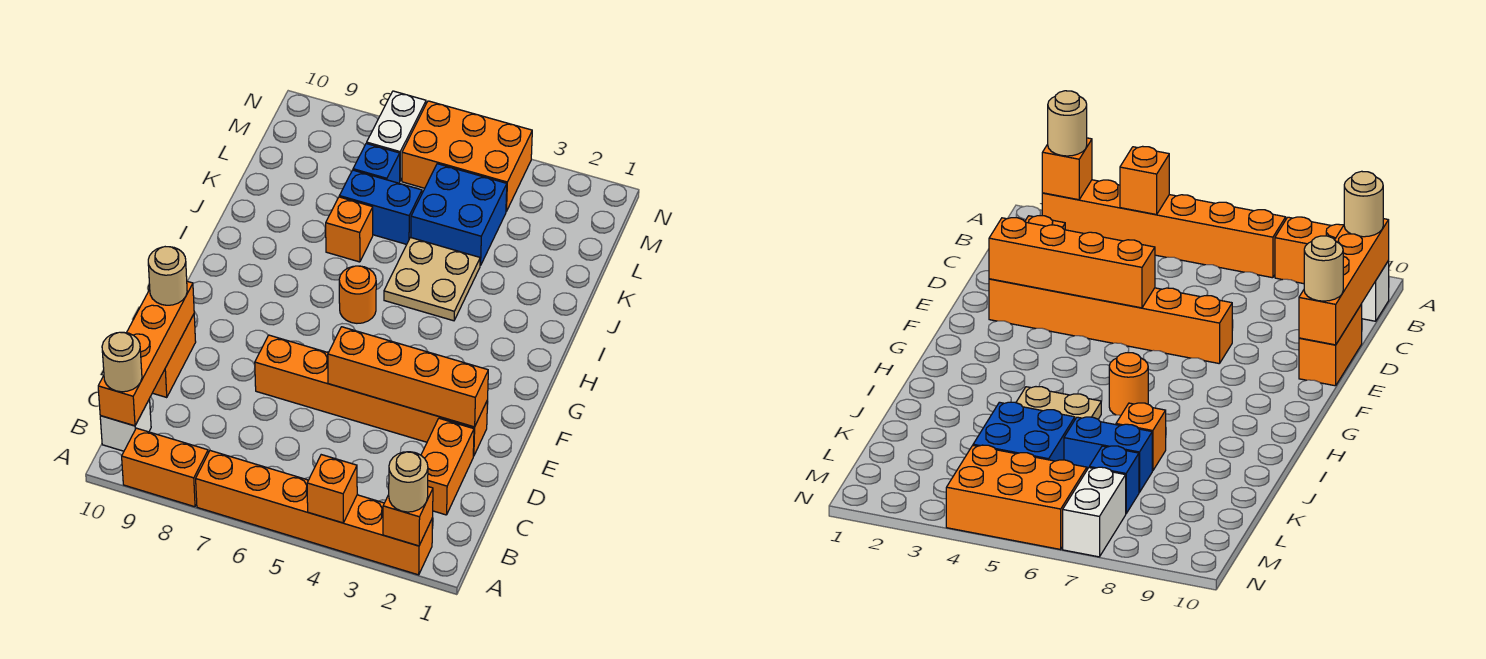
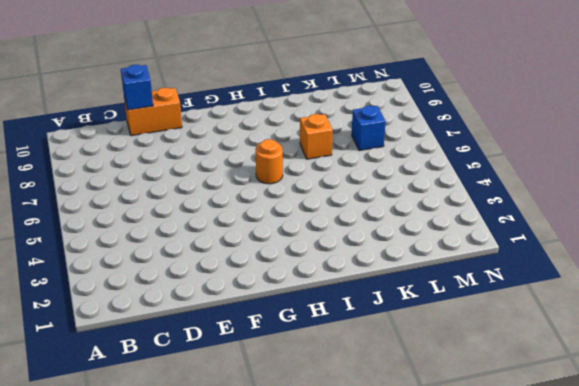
blue brick D10 level 2 -> orange brick B10:E10 level 2
none -> orange brick A2:A7 level 1
none -> orange brick A8:A9 level 1
none -> white brick B10 level 1

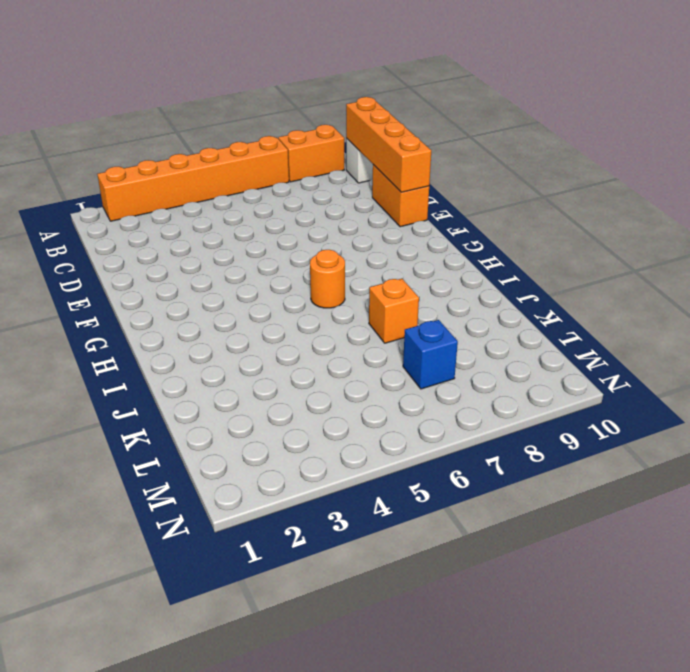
none -> orange brick C2:D2 level 1
none -> orange brick E2:E7 level 1
none -> tan plate I4:J5 level 1

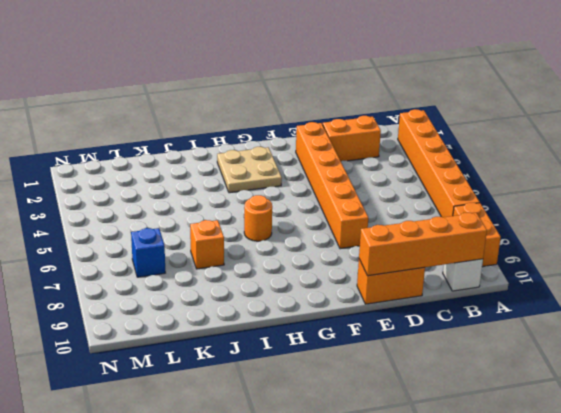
tan plate G2:H3 level 1 -> tan plate I4:J5 level 1
none -> blue brick K4:L5 level 1
none -> blue brick K6:K7 level 1
none -> orange brick M4:N6 level 1

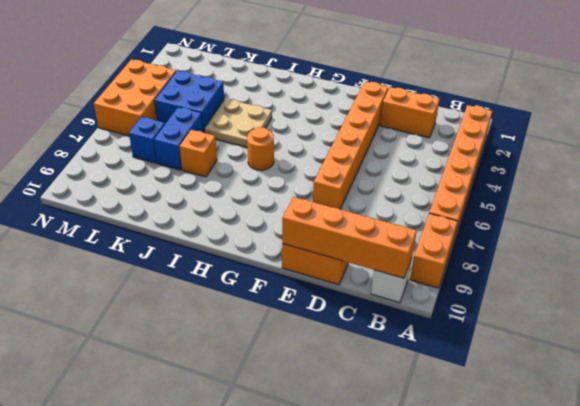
none -> white brick M7:N7 level 1
none -> orange brick A2 level 2
none -> orange brick A4 level 2

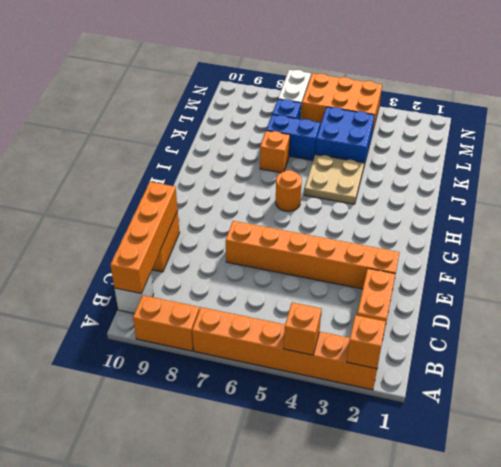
none -> orange brick E2:E5 level 2
none -> tan round brick A2 level 3
none -> tan round brick B10 level 3

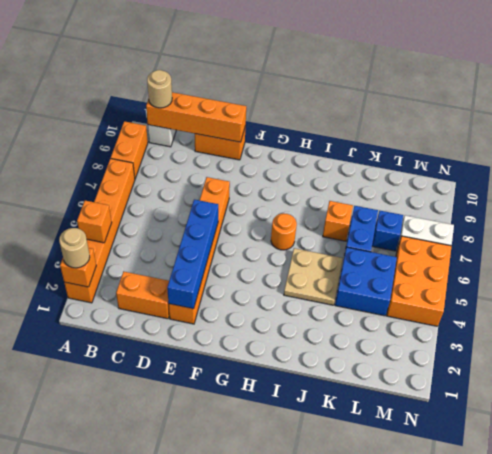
blue brick E2:E5 level 2 -> orange brick E2:E5 level 2
none -> tan round brick E10 level 3

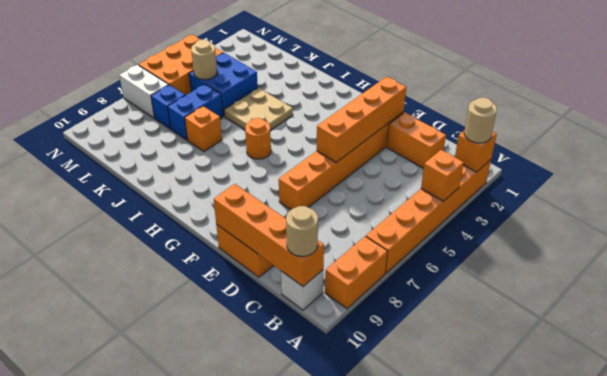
tan round brick L5 level 2 -> tan round brick E10 level 3

